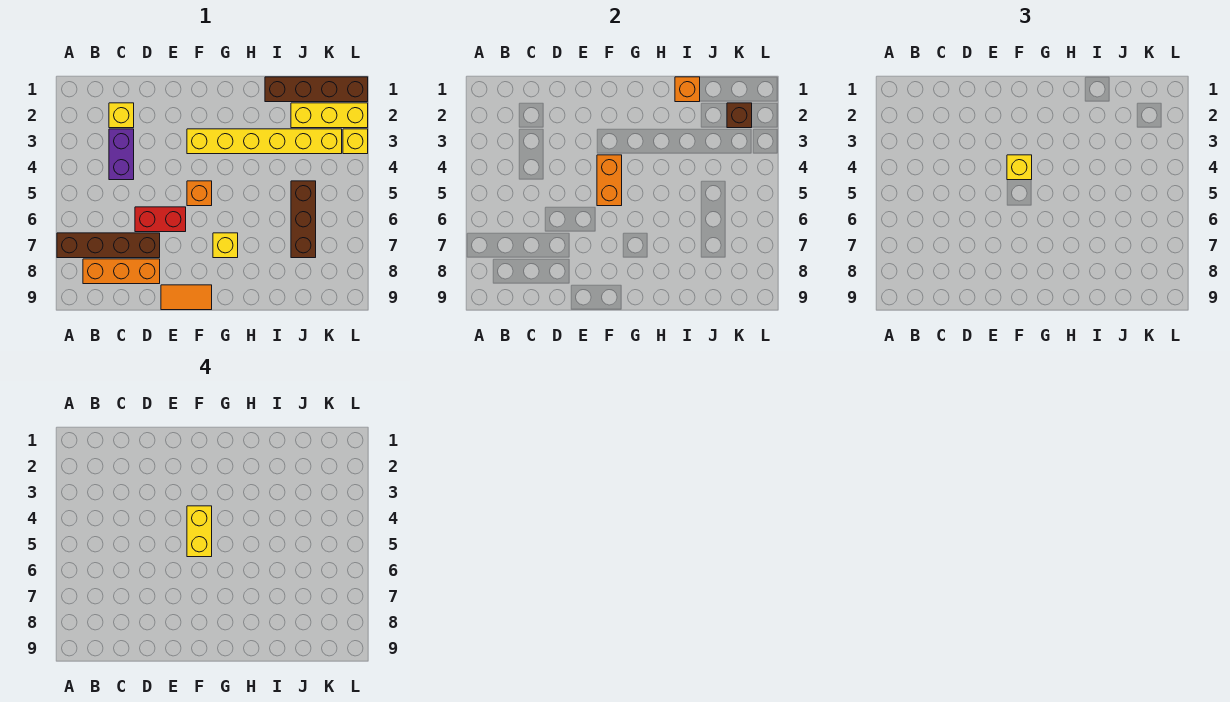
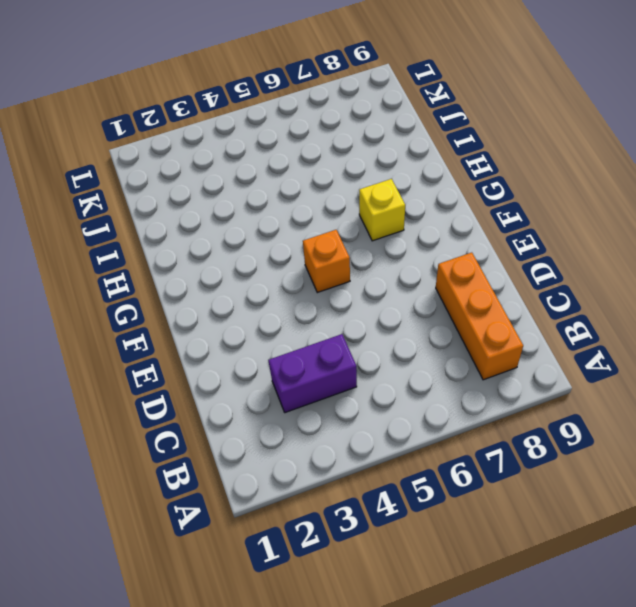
none -> brown brick A7:D7 level 1
none -> yellow brick C2 level 1
none -> red brick D6:E6 level 1

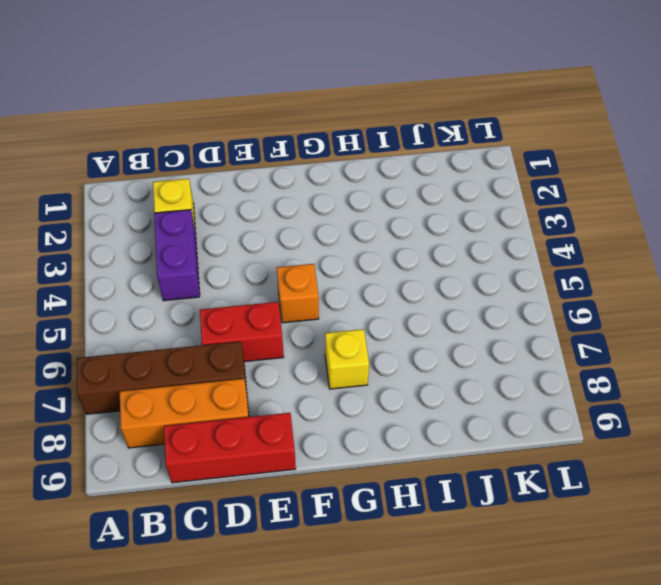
red brick C9:E9 level 1 -> orange tile E9:F9 level 1
none -> yellow brick F3:K3 level 1
none -> brown brick I1:L1 level 1
none -> yellow brick J2:L2 level 1

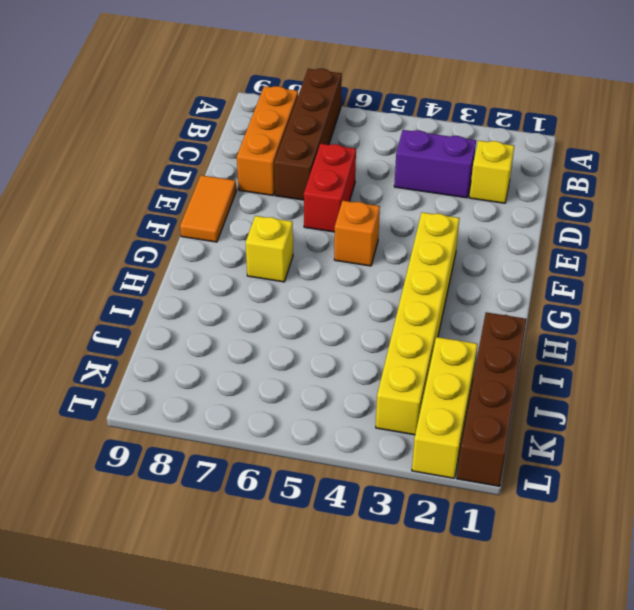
none -> brown brick J5:J7 level 1
none -> yellow brick L3 level 1
none -> orange brick F4:F5 level 2

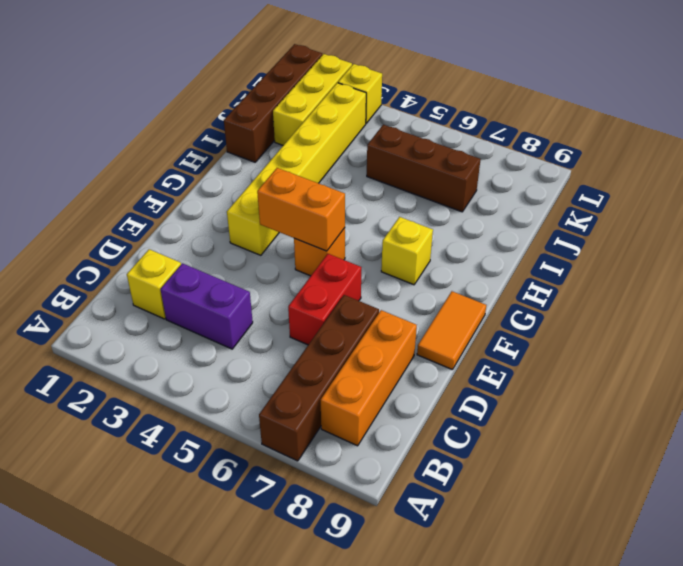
none -> orange brick I1 level 2
none -> brown brick K2 level 2
none -> yellow brick F4 level 3

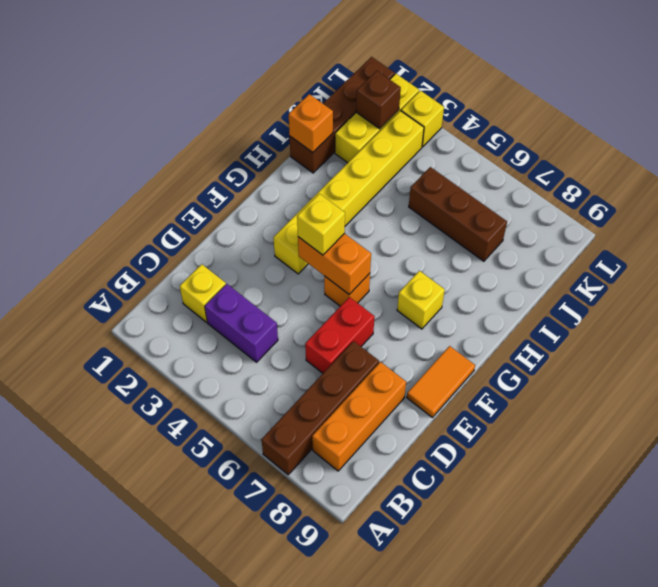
none -> yellow brick F4:F5 level 4

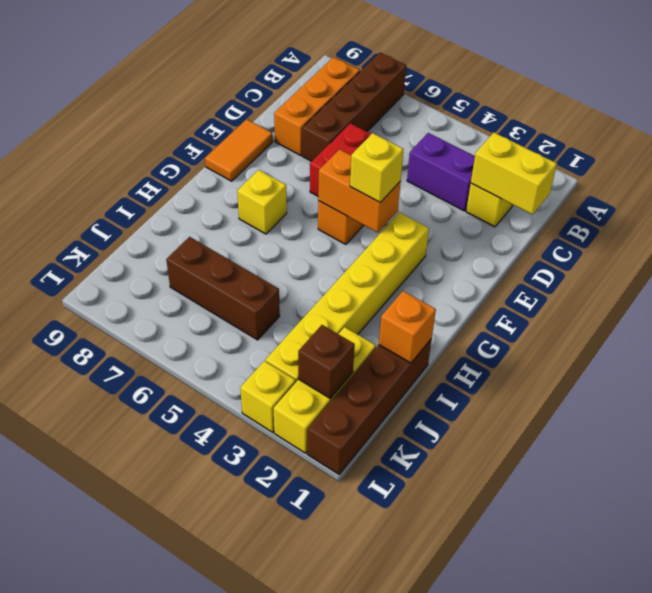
yellow brick C1:C2 level 2 -> yellow brick F4:F5 level 4

